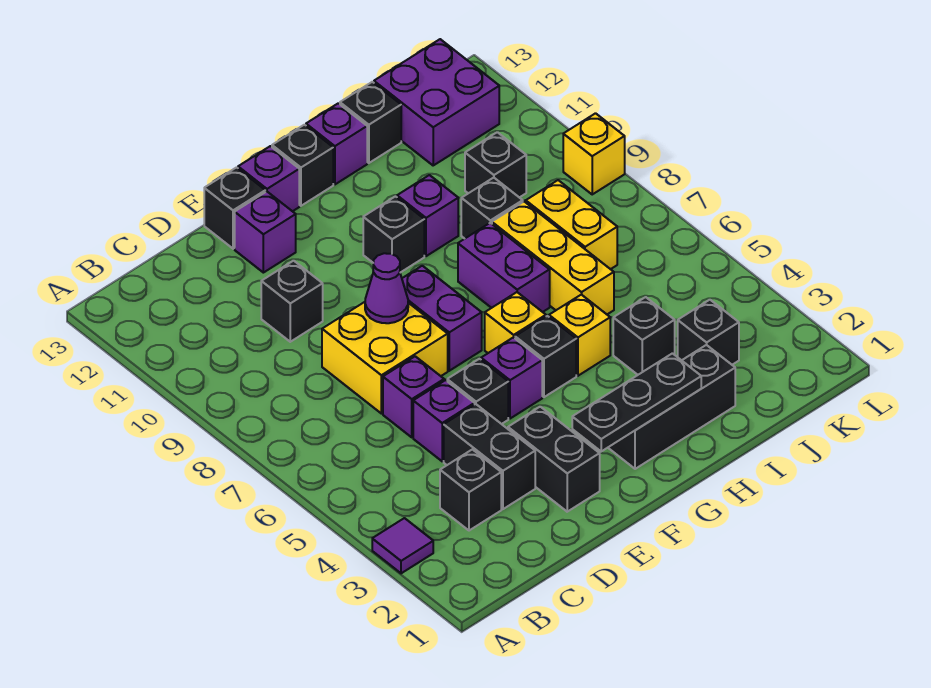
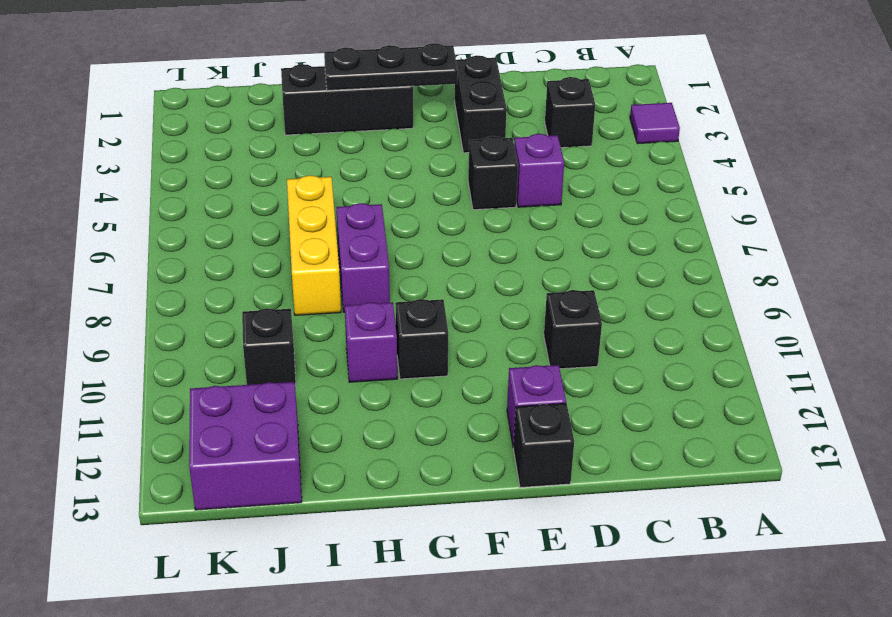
none -> black brick D3:D4 level 1
none -> purple brick D6 level 1
none -> yellow brick D7:E8 level 1
none -> purple brick F5 level 1

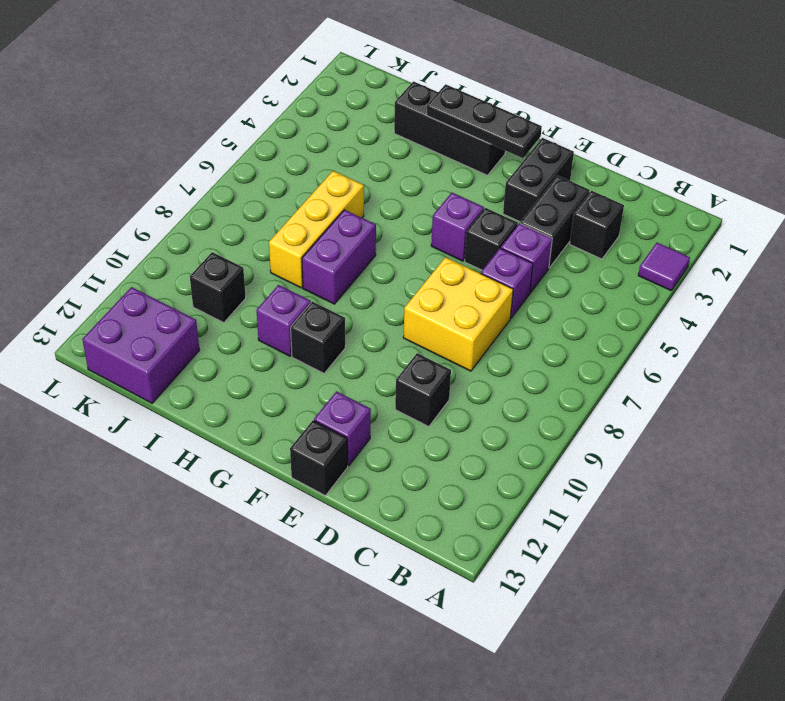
none -> purple brick F7:F8 level 1
none -> purple brick F13 level 1
none -> black brick G5 level 1
none -> yellow brick G6 level 1

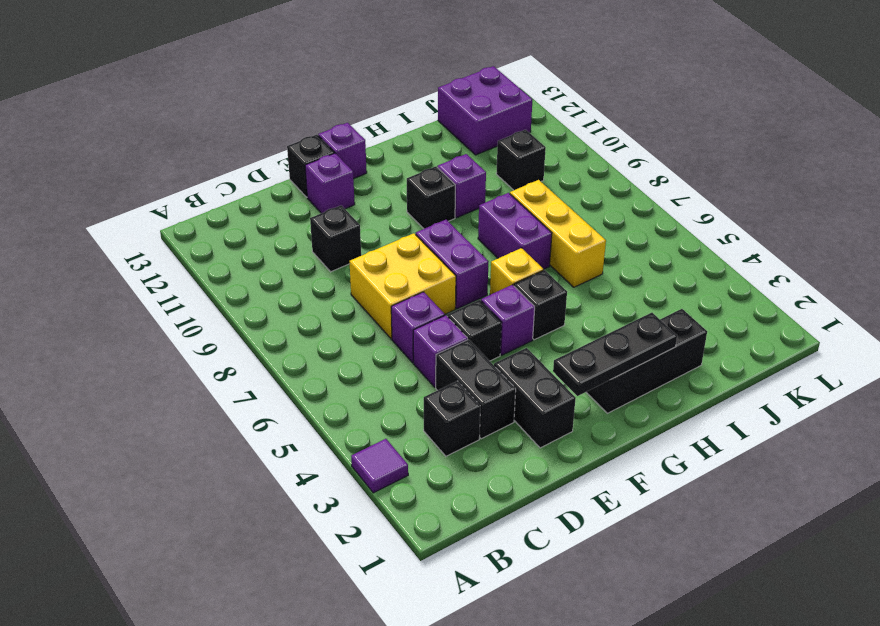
none -> black brick G13 level 1
none -> yellow brick H5 level 1
none -> purple brick H13 level 1
none -> black brick I4 level 1

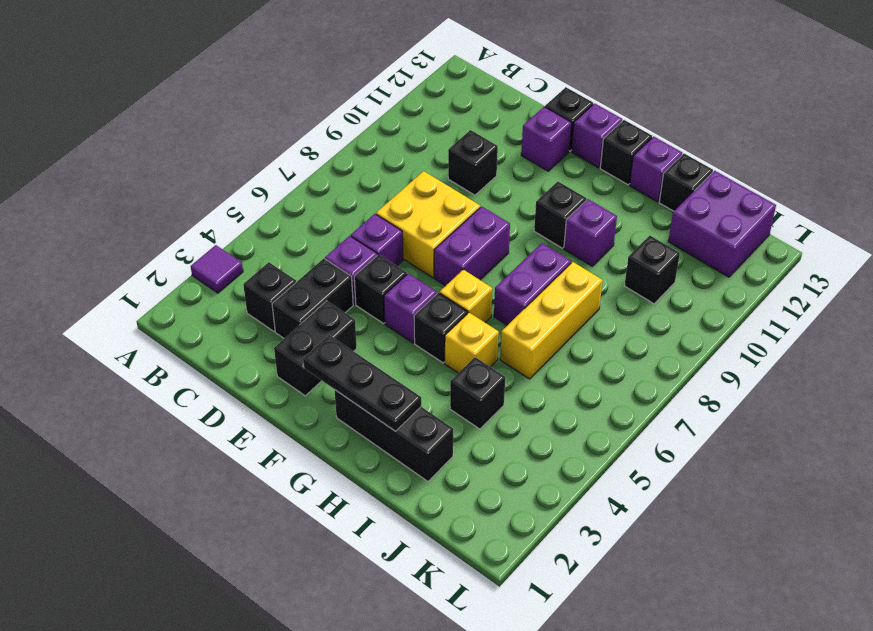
none -> black brick I9 level 1
none -> black brick J3 level 1
none -> yellow brick J7:J8 level 1
none -> yellow brick L9 level 1

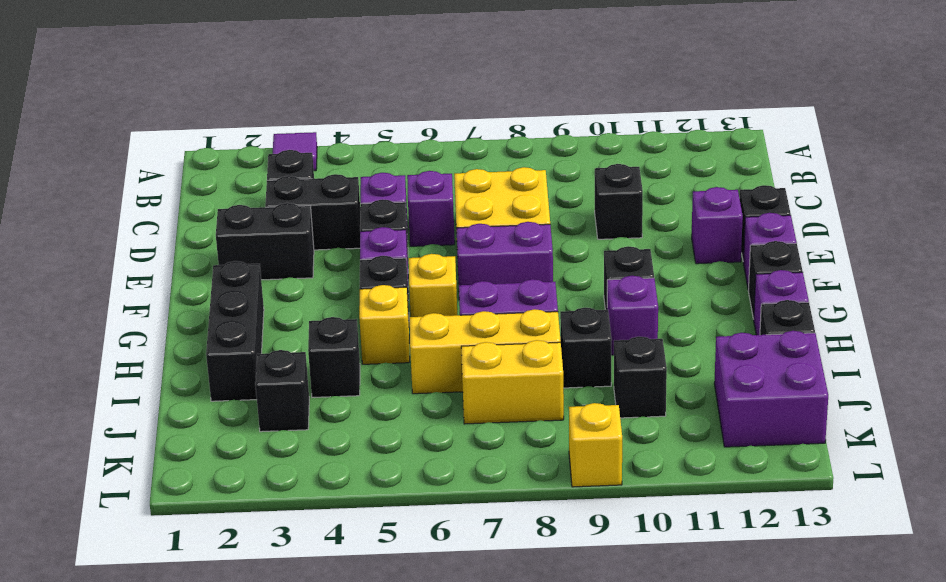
none -> purple cone E8 level 2
none -> black plate F2:H2 level 2

